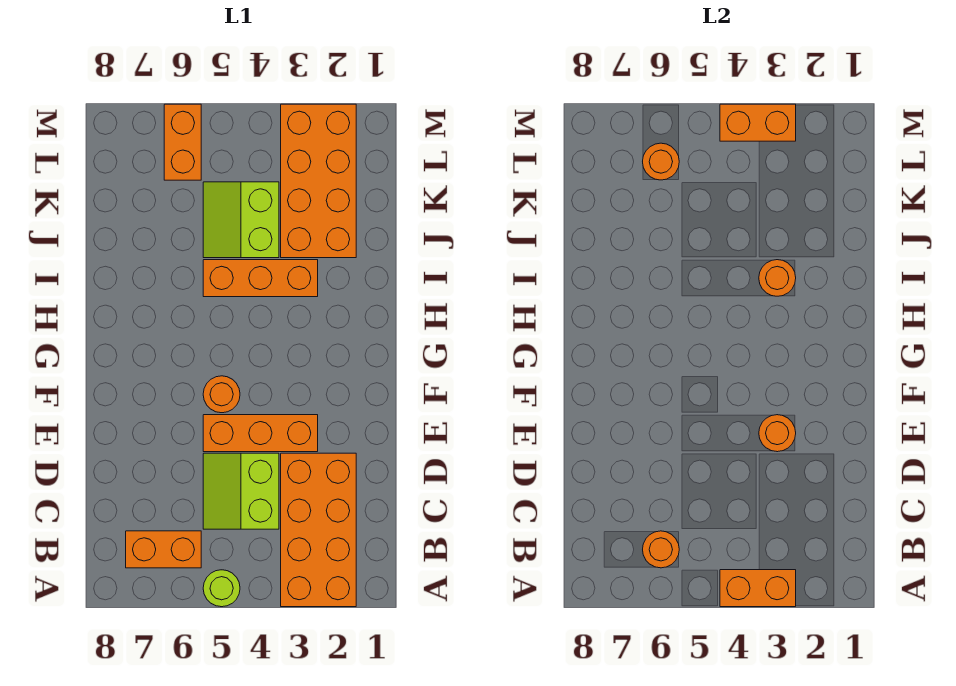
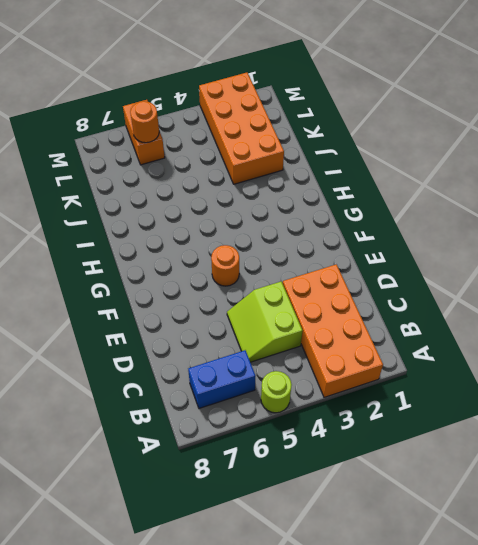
blue brick B6:B7 level 1 -> orange brick B6:B7 level 1
none -> orange brick E3:E5 level 1
none -> orange brick I3:I5 level 1
none -> lime slope J4:K5 level 1 top 4

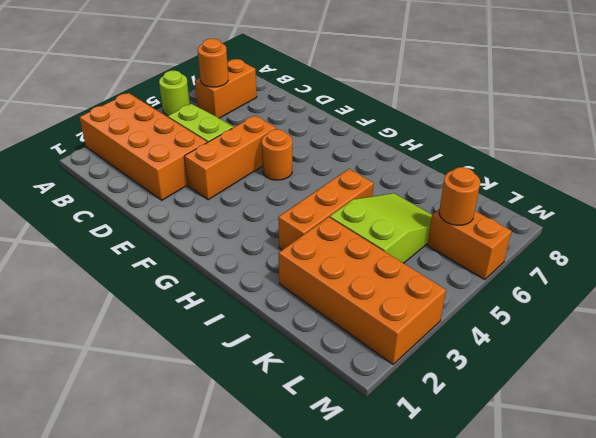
lime slope J4:K6 level 1 top 4 -> lime slope J4:K5 level 1 top 4
none -> orange brick A3:A4 level 2
none -> orange round brick E3 level 2
none -> orange round brick I3 level 2

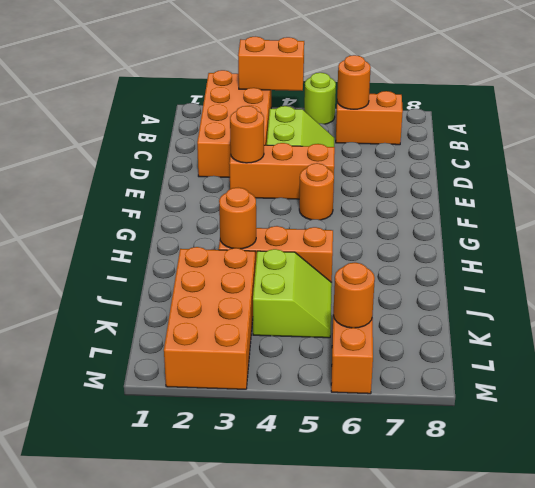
none -> orange brick M3:M4 level 2

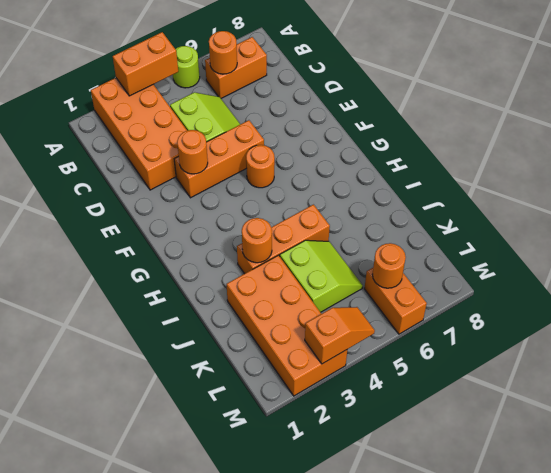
orange slope M3:M4 level 2 top 3 -> orange brick M3:M4 level 2

